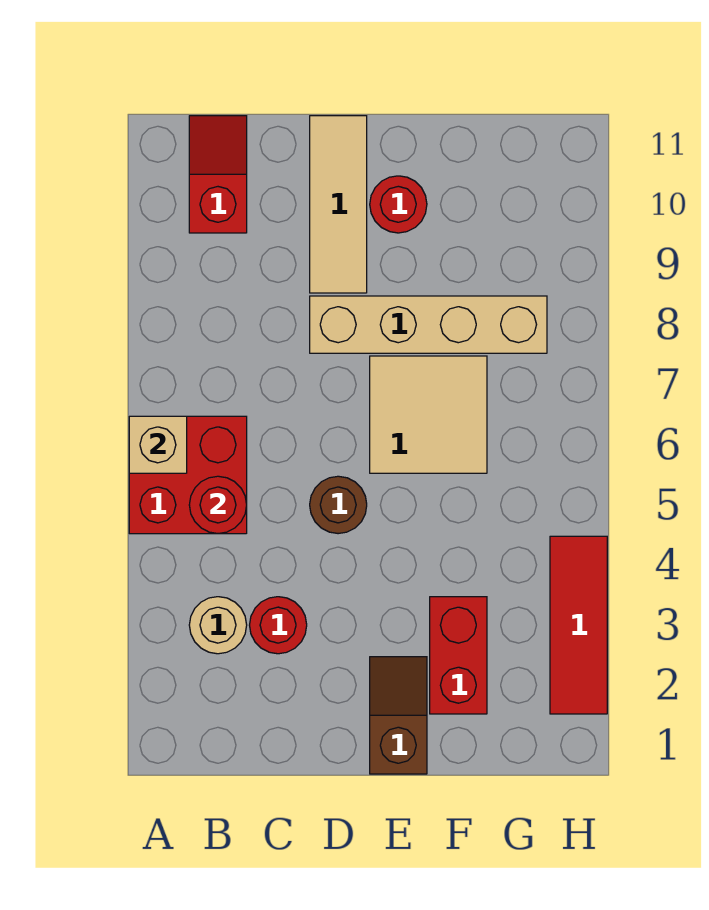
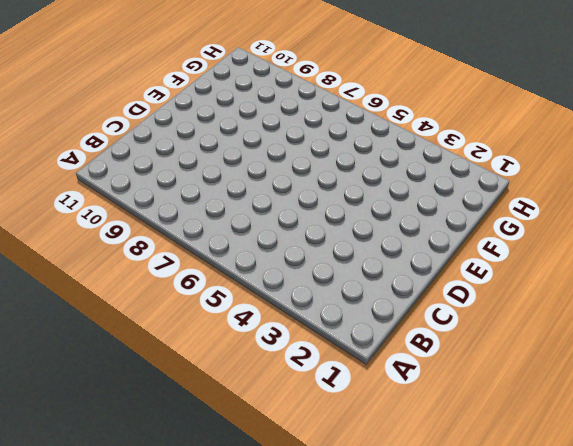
none -> red brick A5:B6 level 1
none -> tan round brick B3 level 1
none -> red slope B10:B11 level 1 top 10

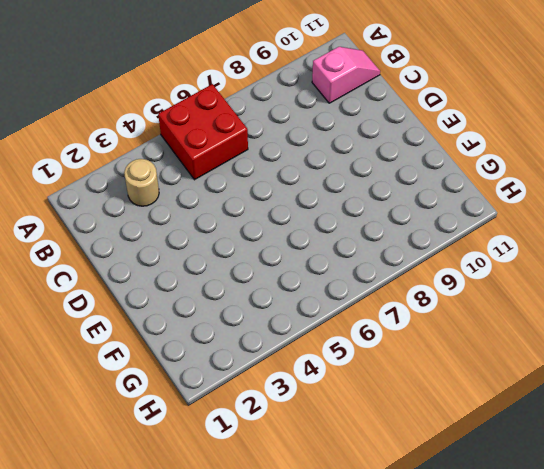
pink slope B10:B11 level 1 top 10 -> red slope B10:B11 level 1 top 10
none -> red round brick C3 level 1
none -> brown round brick D5 level 1
none -> tan brick D8:G8 level 1

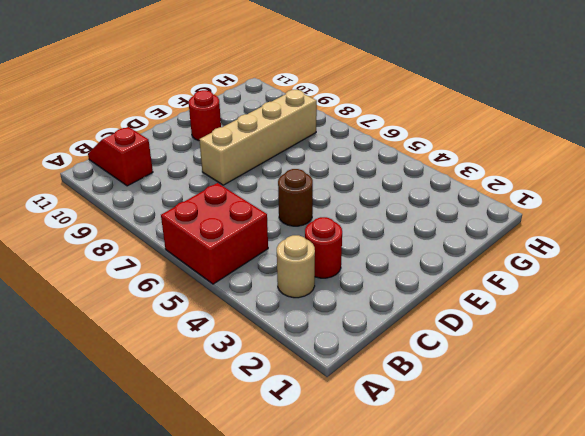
none -> tan tile D9:D11 level 1
none -> brown slope E1:E2 level 1 top 1
none -> tan tile E6:F7 level 1

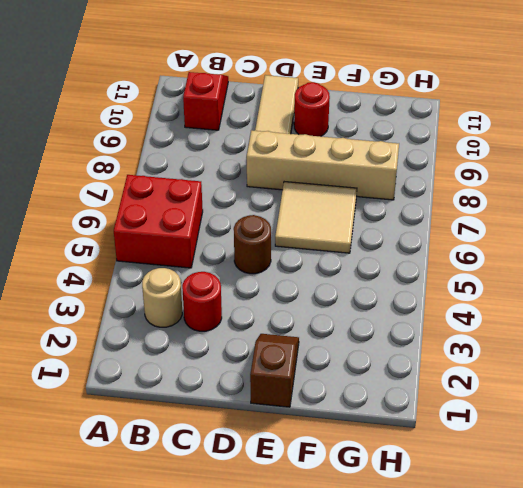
none -> red brick F2:F3 level 1
none -> red tile H2:H4 level 1
none -> tan brick A6 level 2

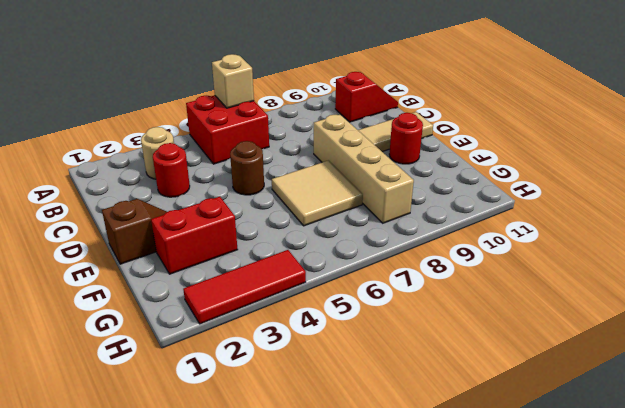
none -> red round brick B5 level 2

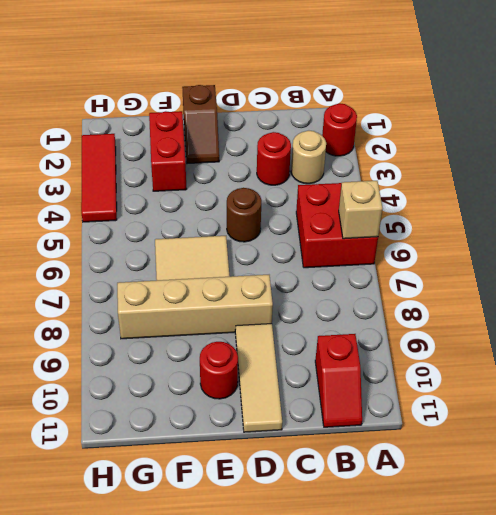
red round brick A2 level 1 -> red round brick B5 level 2

